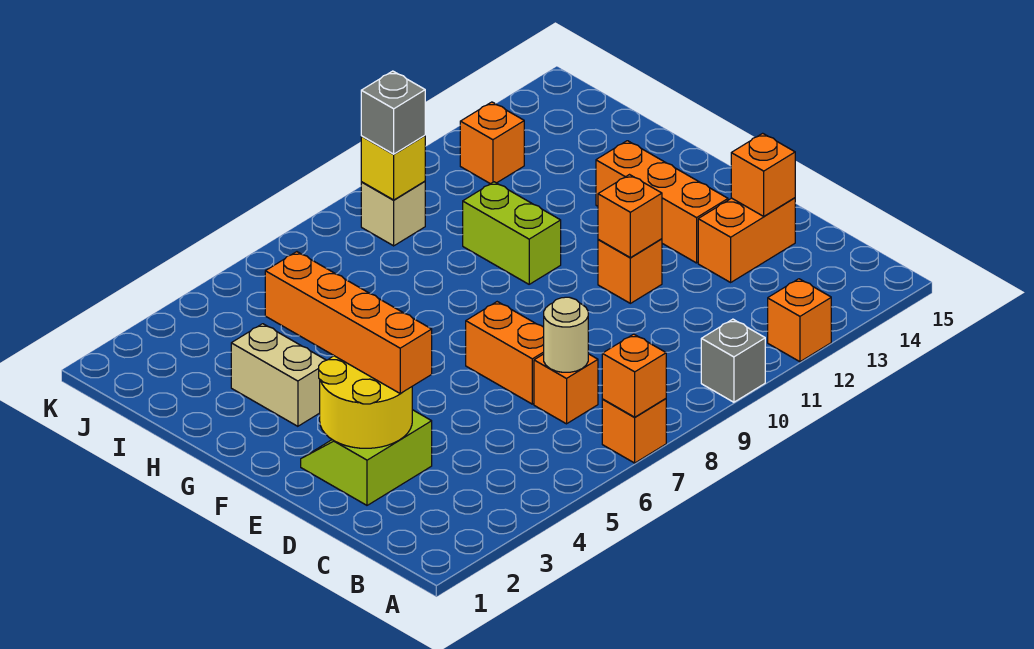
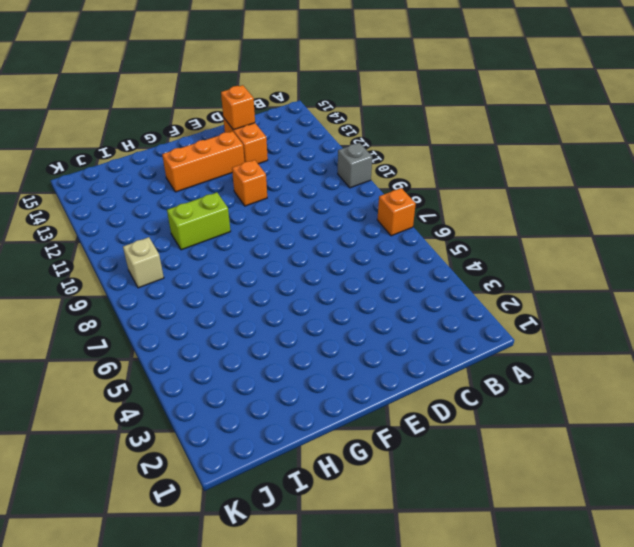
none -> orange brick A12 level 1
none -> orange brick C7 level 1
none -> lime slope D2:E3 level 1 top D

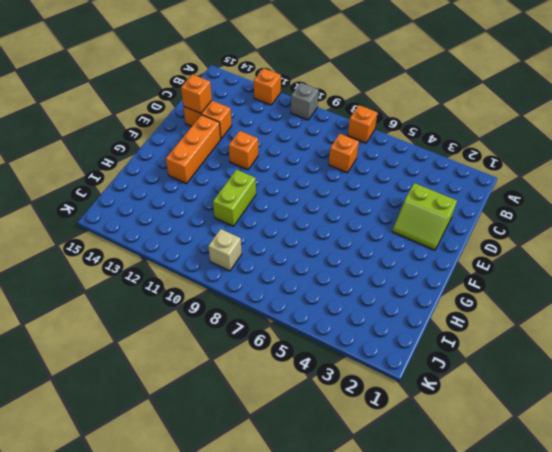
none -> orange brick D7:E7 level 1
none -> tan brick G3:H3 level 1
none -> orange brick J12 level 1

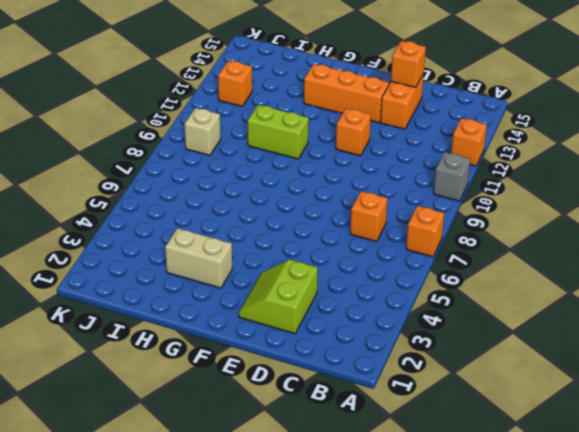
none -> orange brick D7:E7 level 1
none -> orange brick A7 level 2
none -> tan round brick C7 level 2

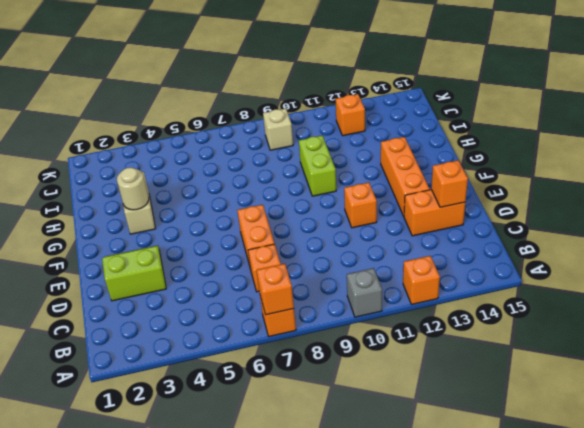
tan round brick G3 level 2 -> tan round brick C7 level 2
none -> yellow round brick D2:E3 level 2
none -> orange brick E11 level 2
none -> yellow brick J9 level 2

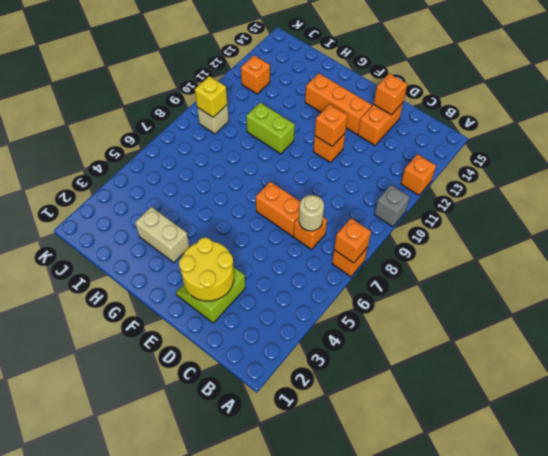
none -> orange brick D3:G3 level 3
none -> grey brick J9 level 3

